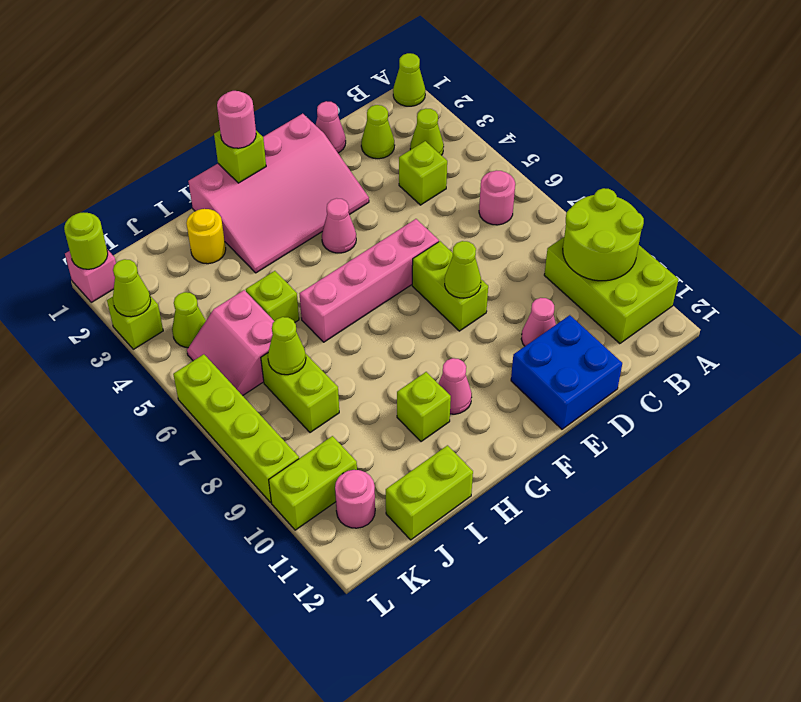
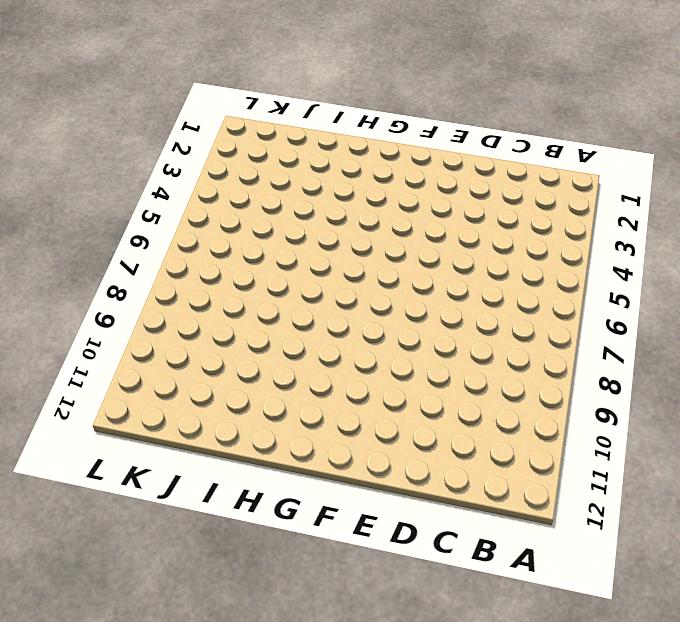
none -> lime cone A1 level 1
none -> lime brick A9:B11 level 1
none -> lime cone B3 level 1
none -> pink round brick B6 level 1

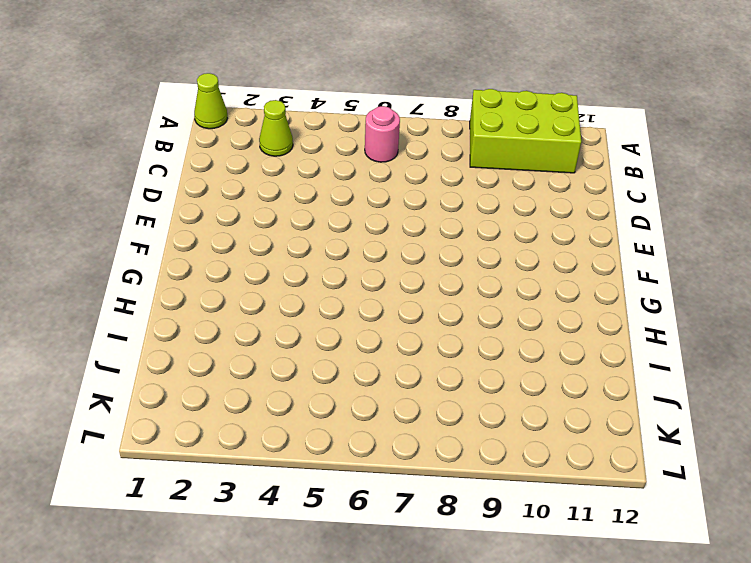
none -> lime cone C2 level 1
none -> lime brick C4 level 1
none -> pink cone D1 level 1
none -> pink cone D10 level 1

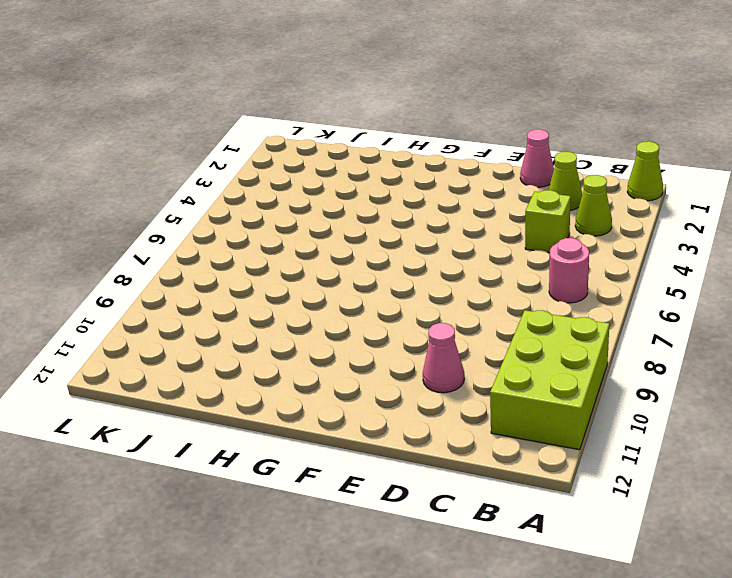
none -> blue brick D11:E12 level 1
none -> pink slope E1:H3 level 1 top 1
none -> pink brick E6:H6 level 1
none -> lime brick E7:E8 level 1

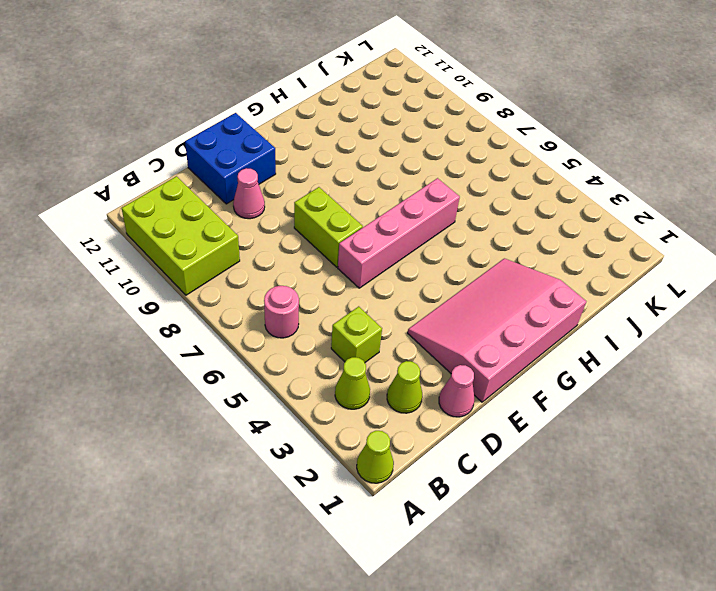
none -> pink cone F4 level 1
none -> pink cone G10 level 1
none -> lime brick H10 level 1
none -> yellow round brick I2 level 1

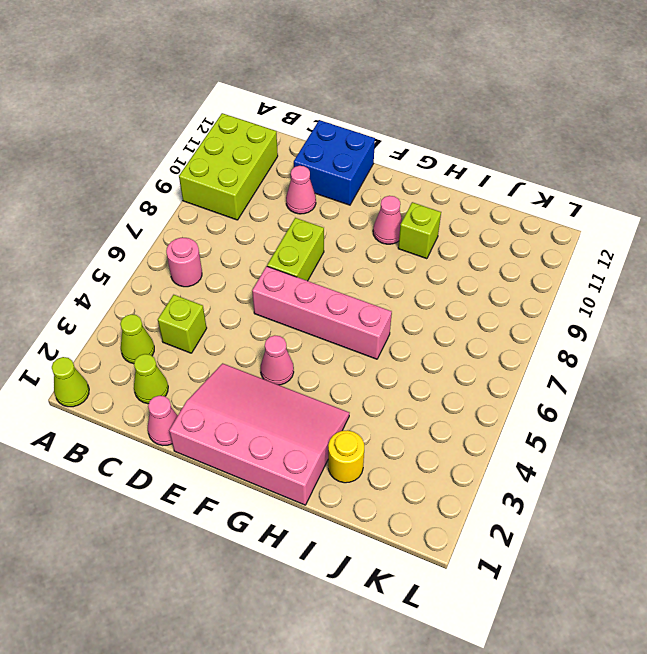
none -> lime brick I5 level 1
none -> lime brick I12:J12 level 1
none -> pink slope J5:K6 level 1 top J
none -> lime brick J7:J8 level 1

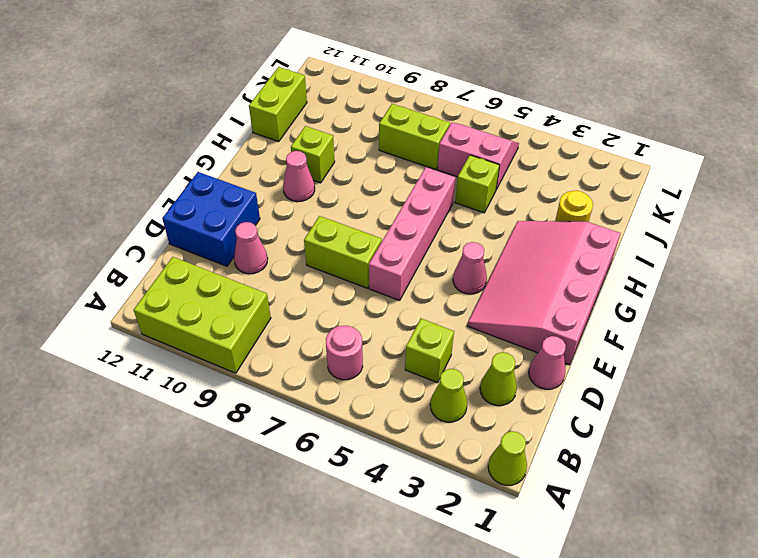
none -> lime cone K4 level 1
none -> lime brick K10:L10 level 1
none -> pink round brick K11 level 1
none -> pink brick L1 level 1

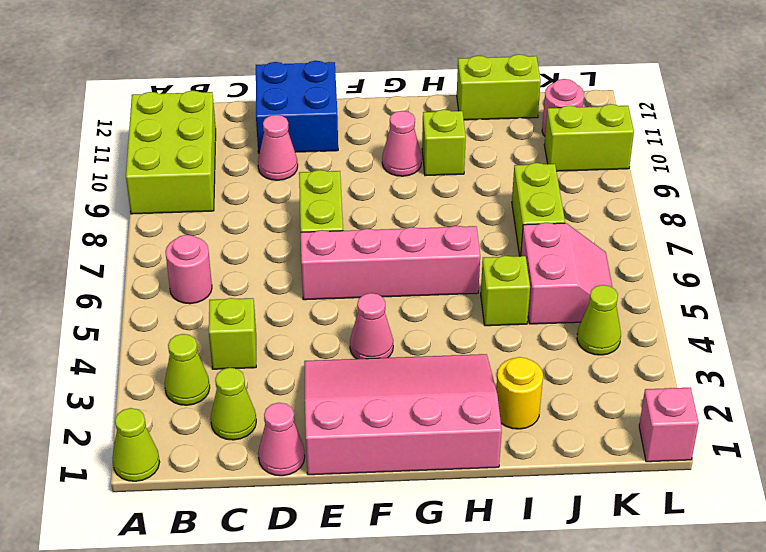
none -> lime brick L3 level 1
none -> lime brick L6:L9 level 1
none -> lime round brick A9:B10 level 2
none -> lime cone E8 level 2

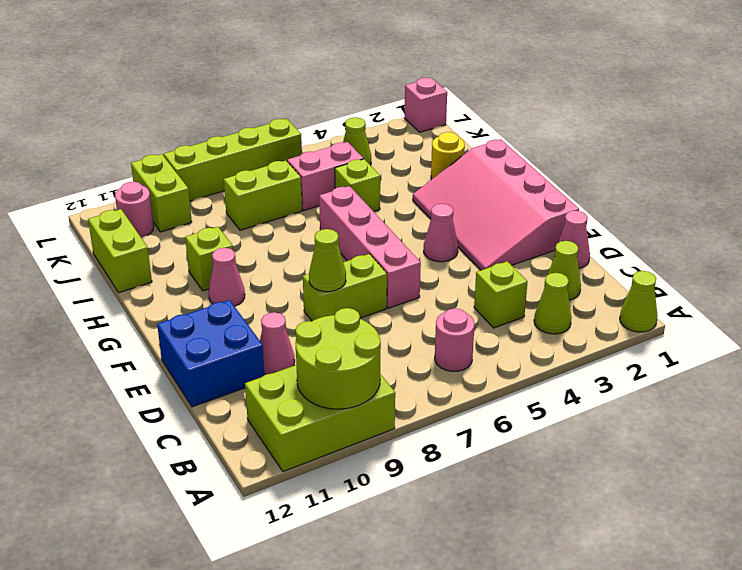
none -> lime brick L3 level 1
none -> lime brick G1 level 2
none -> lime cone J7 level 2
none -> lime round brick L1 level 2

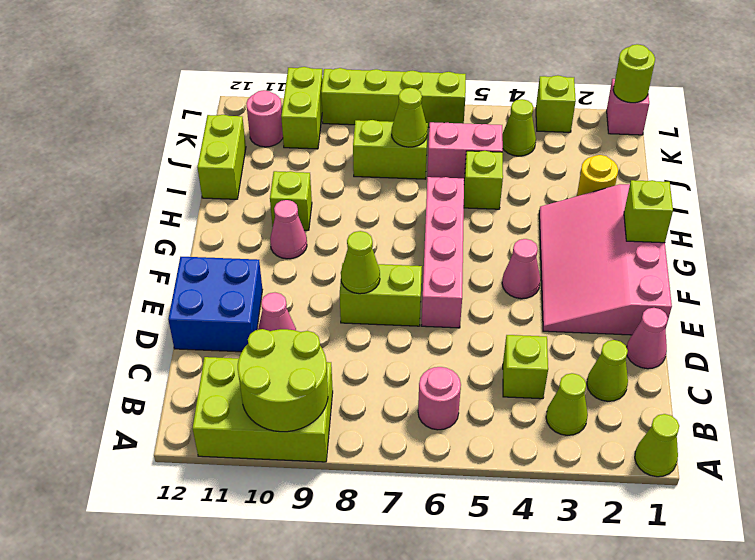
none -> lime cone L3 level 2
none -> pink round brick G1 level 3

